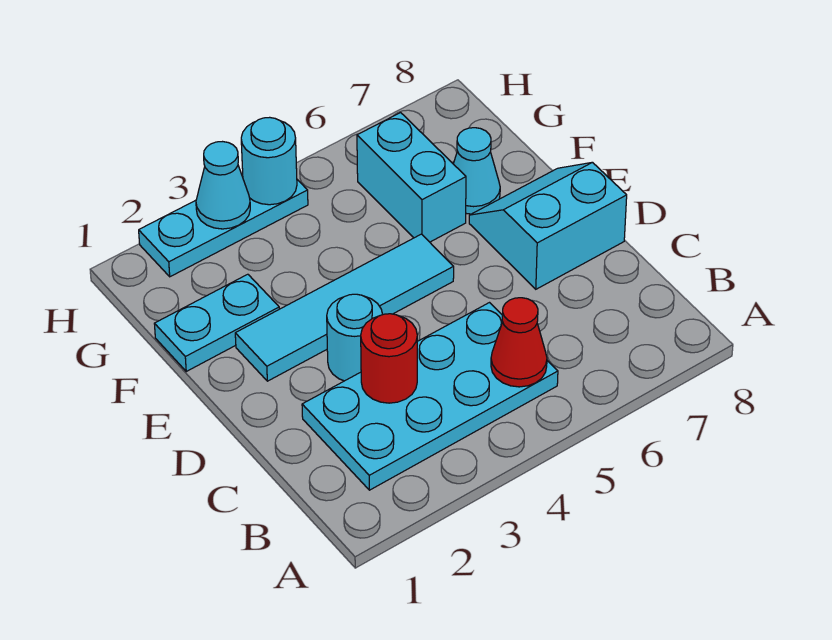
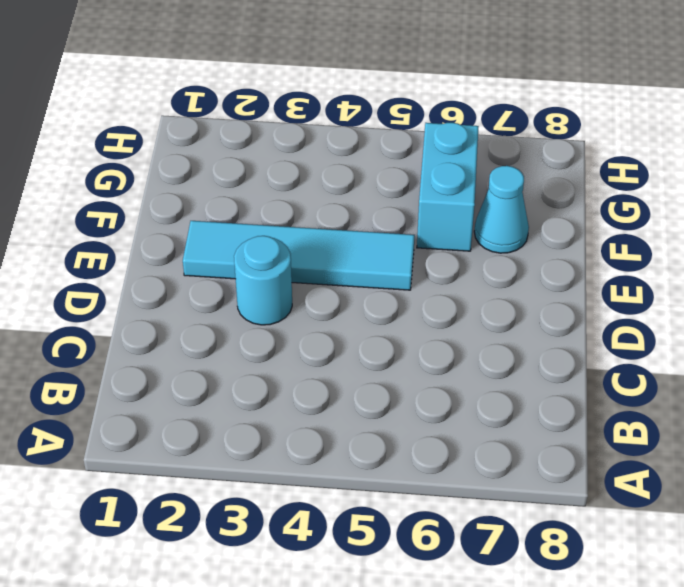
none -> cyan plate B2:C5 level 1
none -> cyan slope D7:E8 level 1 top D
none -> cyan plate F1:F2 level 1

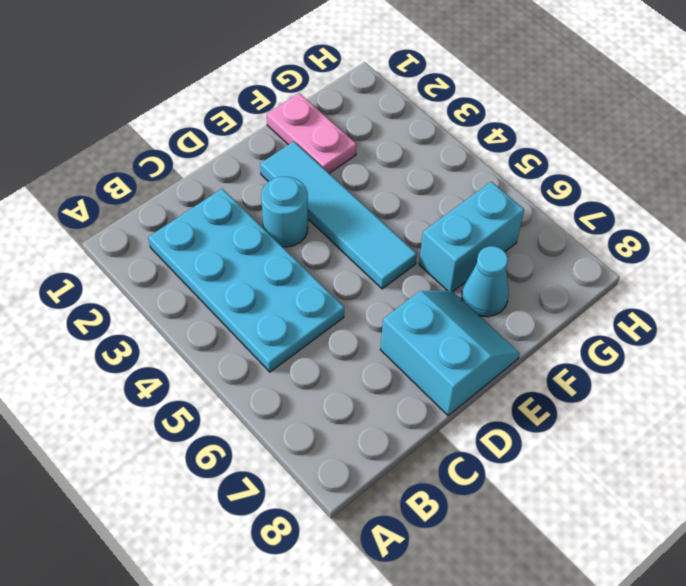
pink plate F1:F2 level 1 -> cyan plate F1:F2 level 1
none -> cyan plate H2:H4 level 1
none -> red cone B5 level 2
none -> red round brick C3 level 2

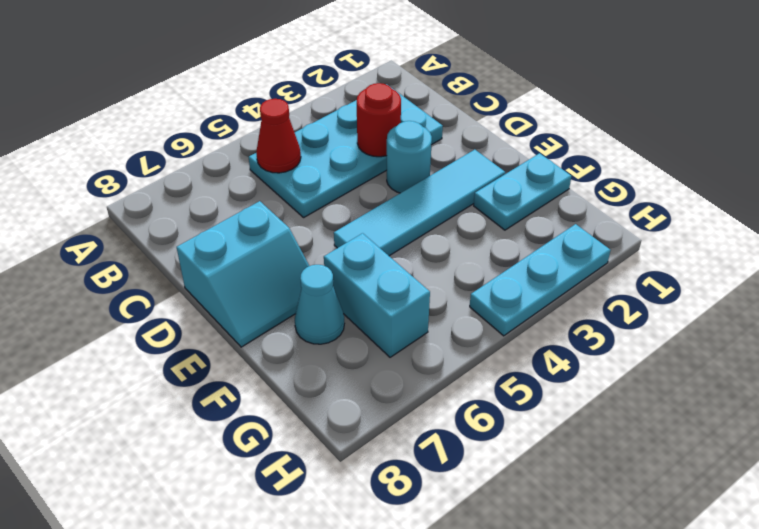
none -> cyan cone H3 level 2
none -> cyan round brick H4 level 2

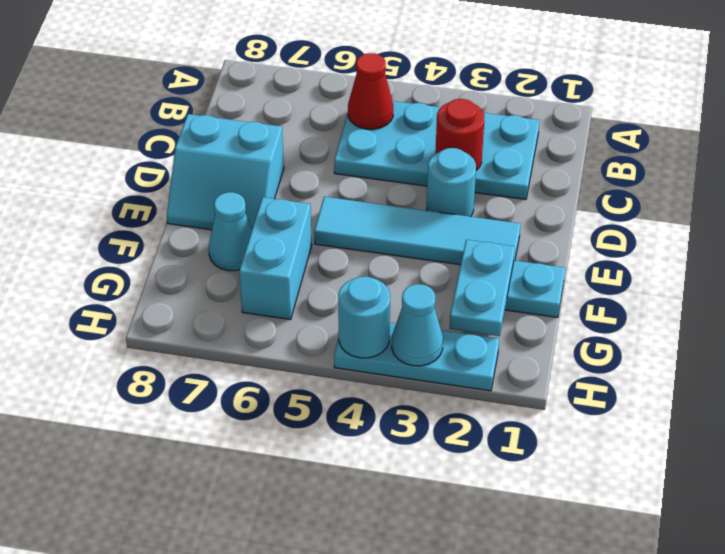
cyan plate F2:G2 level 2 -> none

